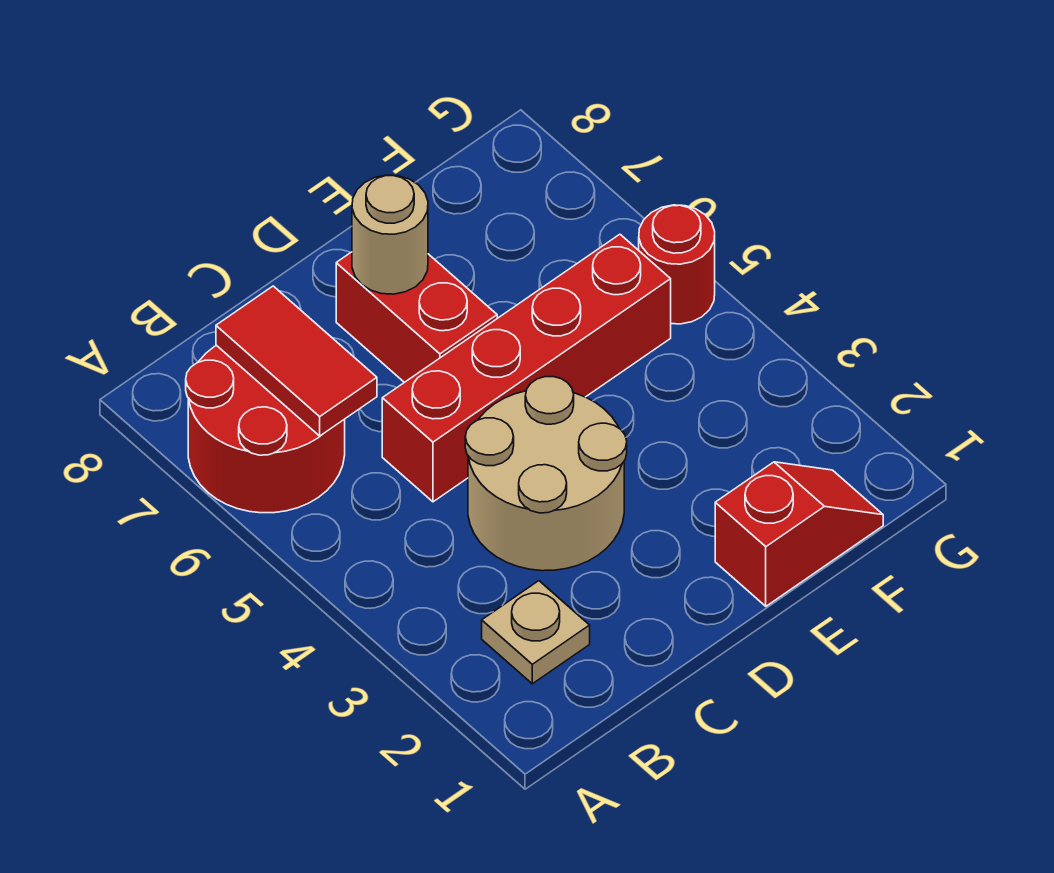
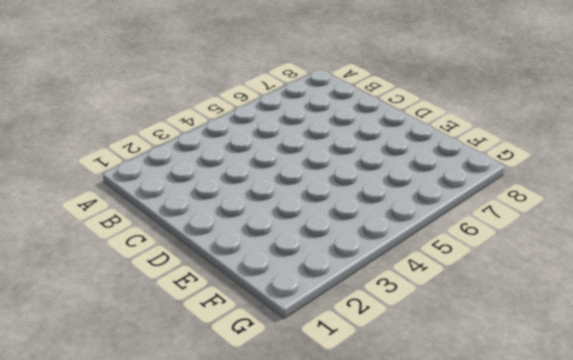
none -> red round brick A6:B7 level 1
none -> tan plate B2 level 1

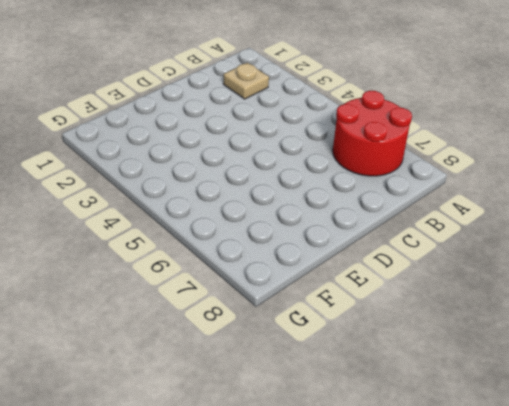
none -> tan round brick C3:D4 level 1
none -> red brick C5:F5 level 1

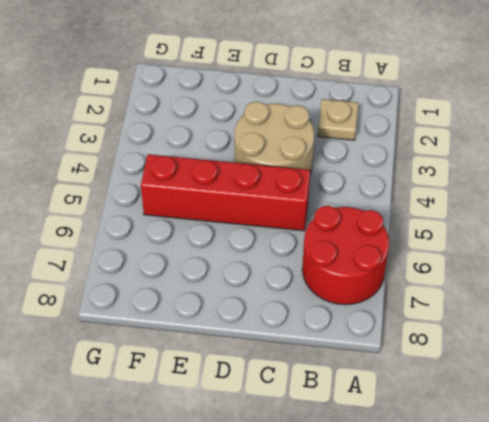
none -> red brick D6:D7 level 1
none -> red slope E1:F1 level 1 top E

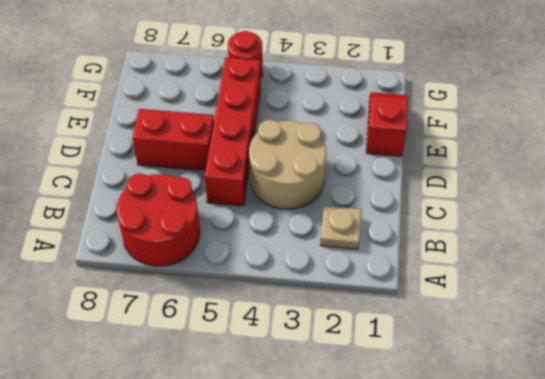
none -> red tile B6:B7 level 2
none -> tan round brick D7 level 2

